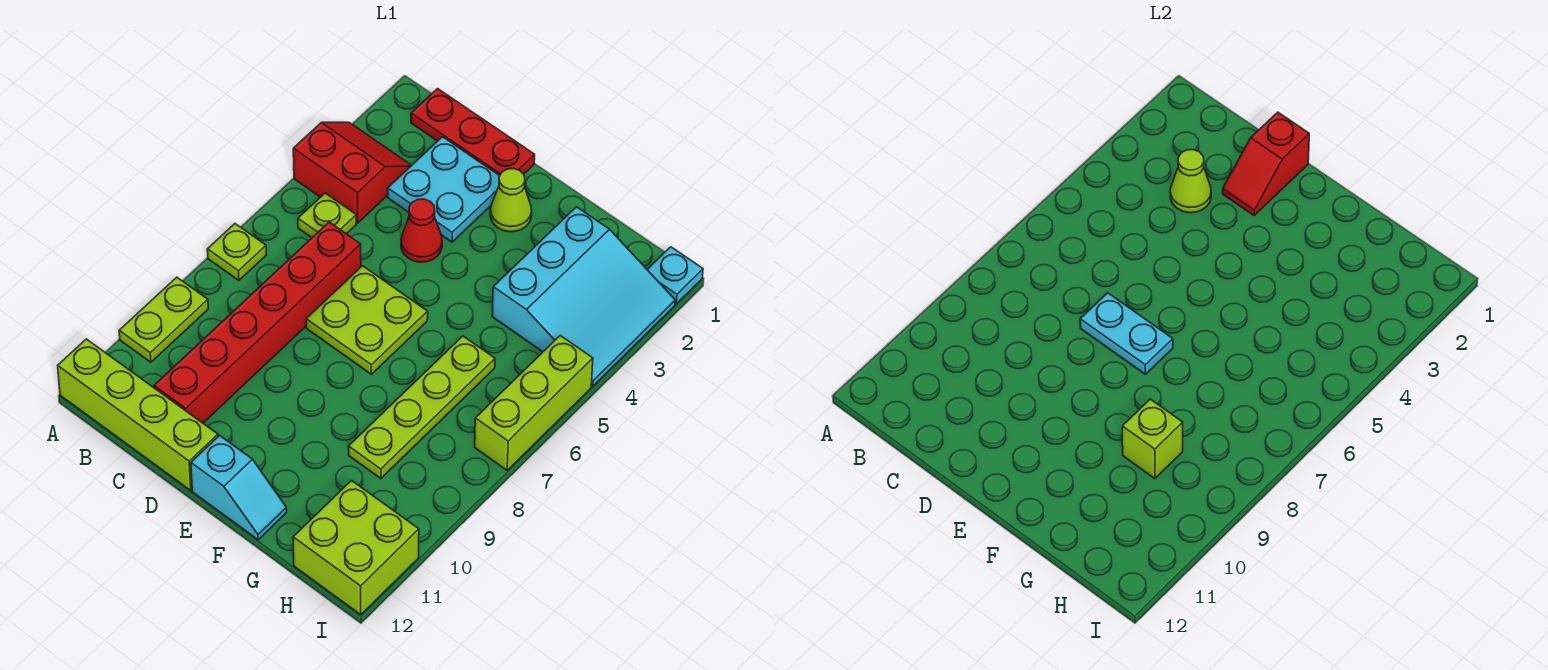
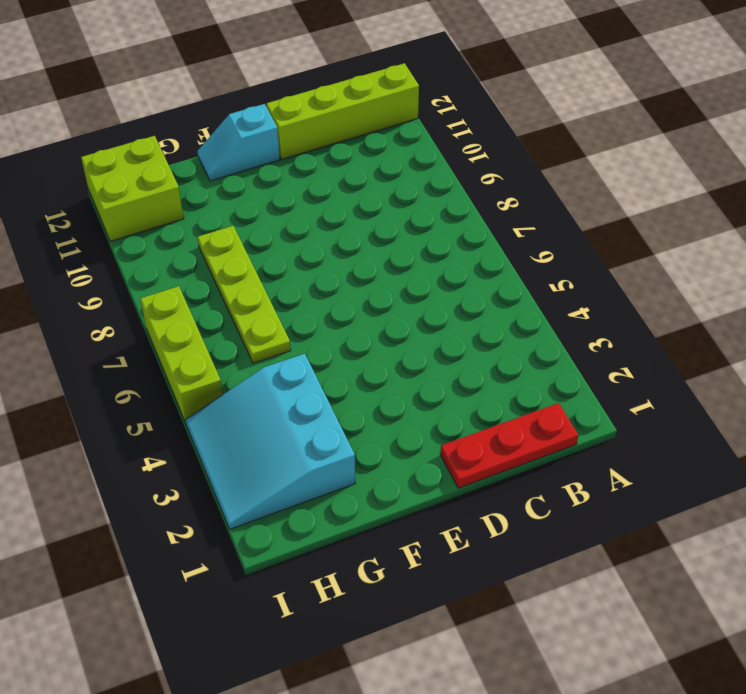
none -> red slope A3:B4 level 1 top 4
none -> lime plate A7 level 1
none -> lime plate A9:A10 level 1

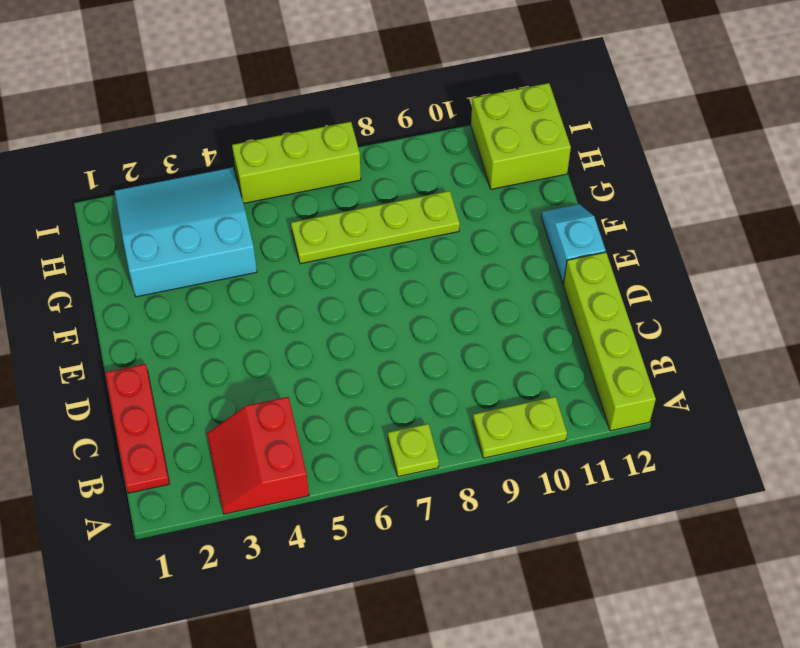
none -> lime plate B5 level 1
none -> cyan plate C2:D3 level 1
none -> red brick C6:C11 level 1

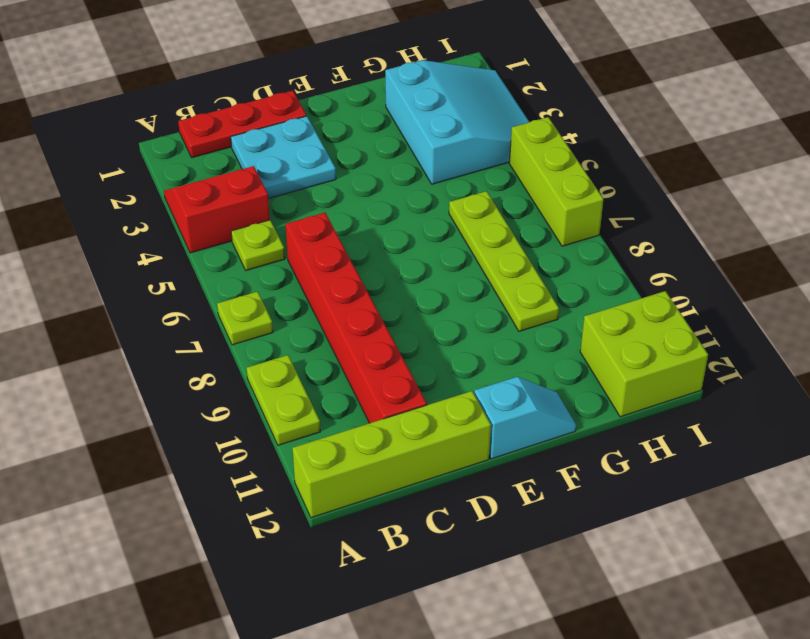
none -> red cone D4 level 1
none -> lime plate D6:E7 level 1
none -> lime cone E2 level 1

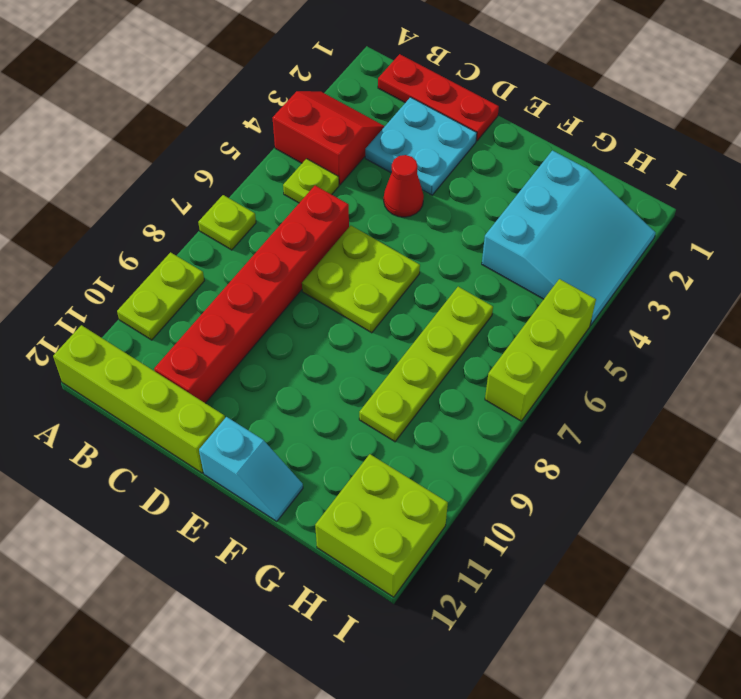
none -> lime cone E2 level 1
none -> cyan plate I1 level 1
none -> lime cone C3 level 2

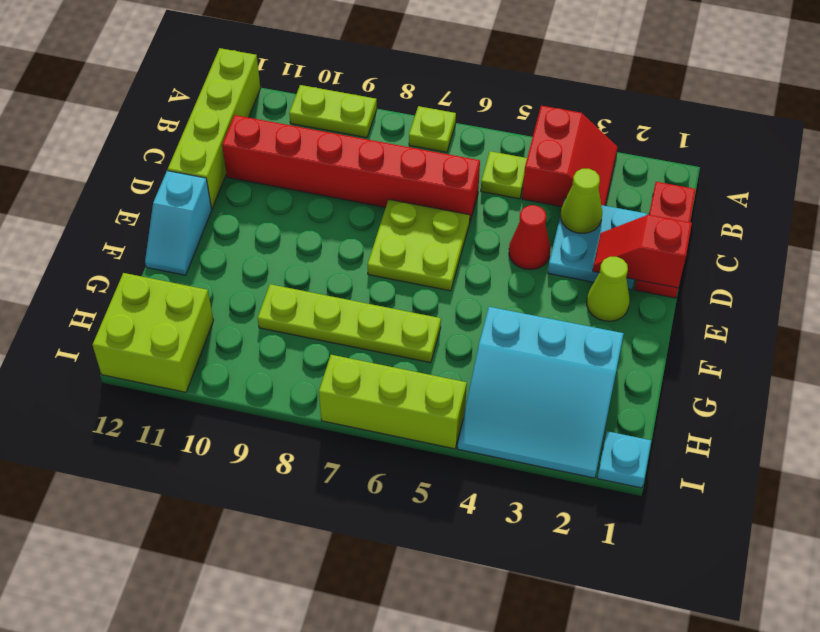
none -> cyan plate D7:E7 level 2
none -> lime brick G9 level 2

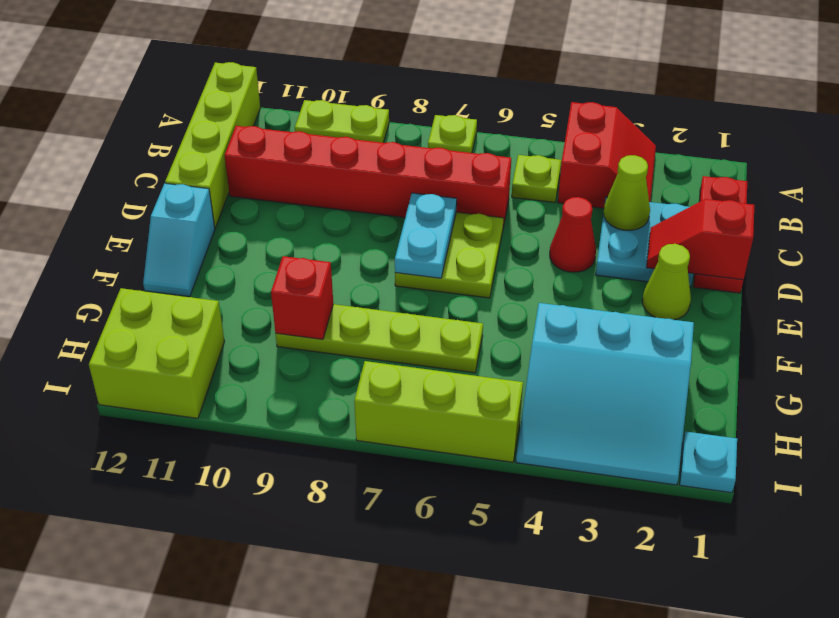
red brick G9 level 2 -> lime brick G9 level 2

